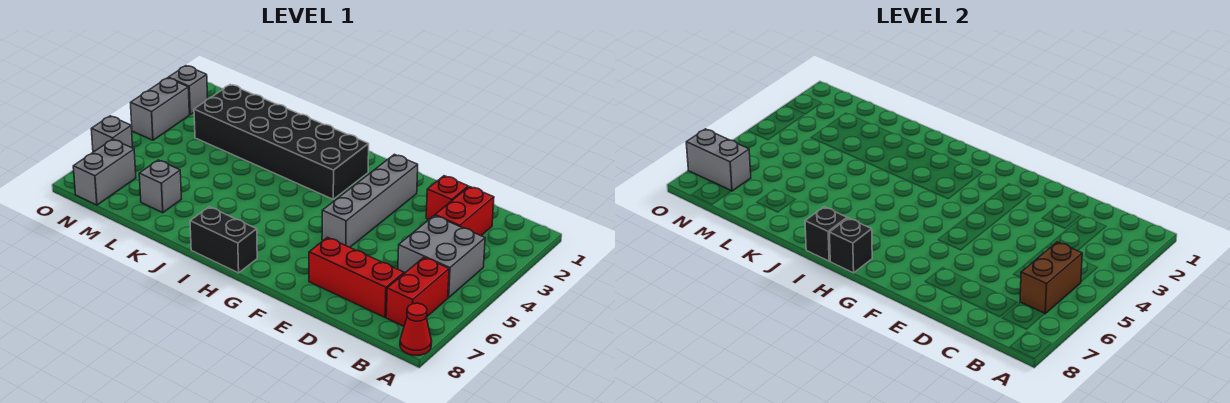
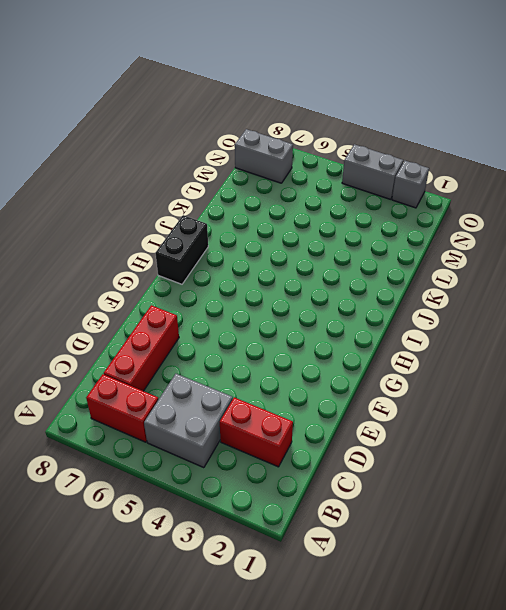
none -> red cone A8 level 1
none -> red brick D2 level 1
none -> grey brick F2:F5 level 1

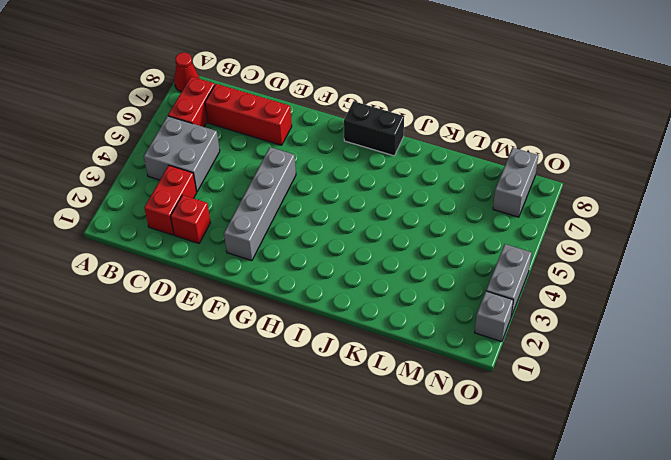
none -> black brick H2:M3 level 1
none -> grey brick L7 level 1
none -> grey brick O6 level 1

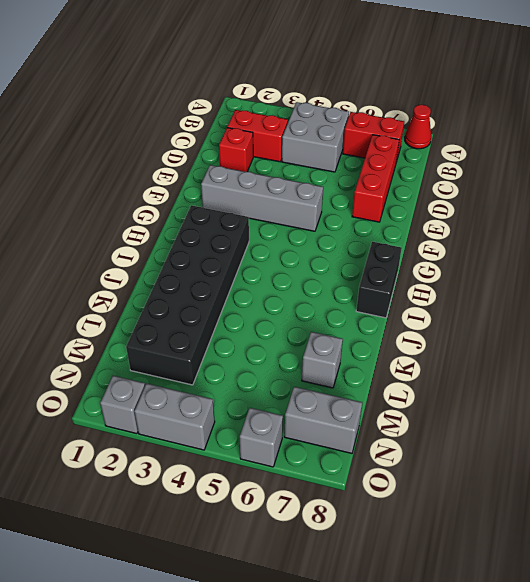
none -> brown brick B5:B6 level 2
none -> black brick H8 level 2
none -> black brick I8 level 2

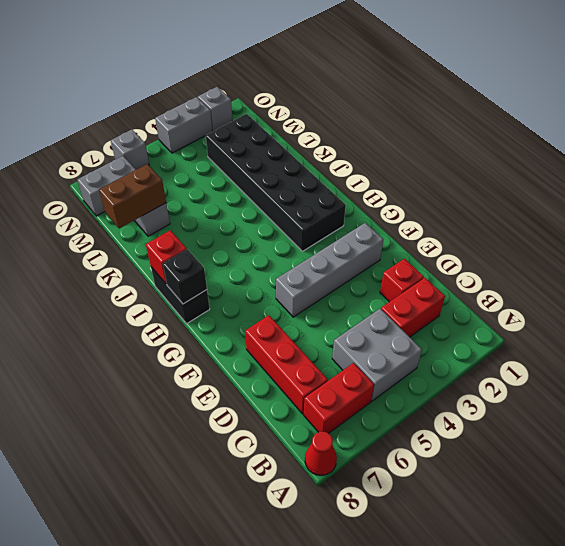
red brick I8 level 2 -> black brick I8 level 2
brown brick L7:L8 level 2 -> brown brick B5:B6 level 2
none -> grey brick N7:O7 level 2

